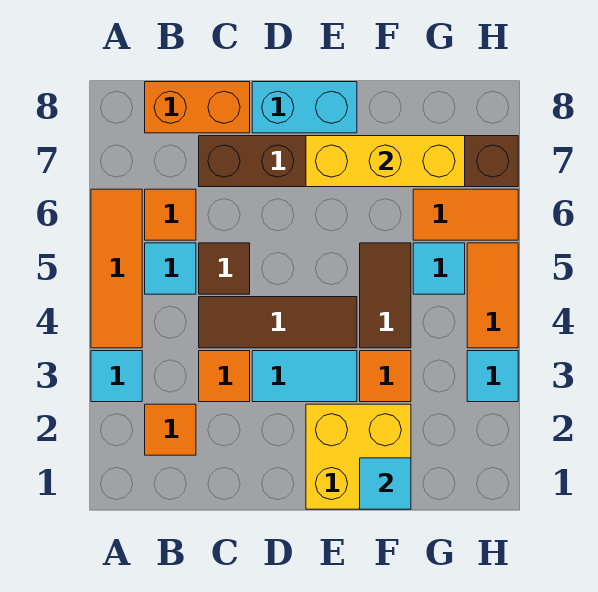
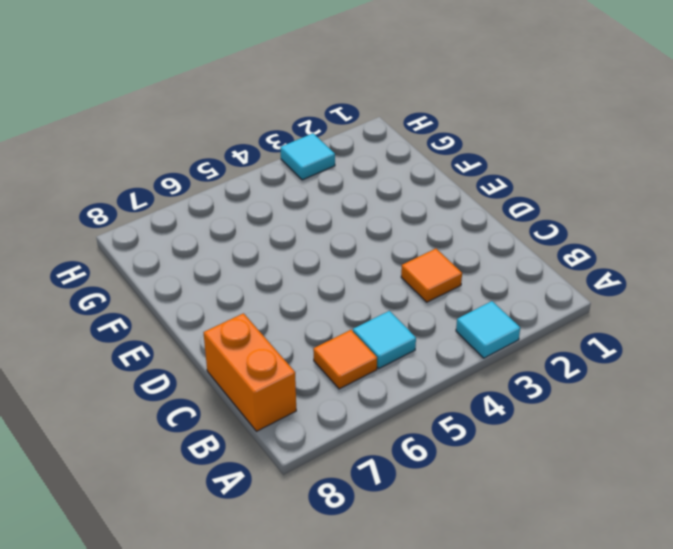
none -> orange tile A4:A6 level 1
none -> orange tile B2 level 1
none -> brown tile C4:E4 level 1

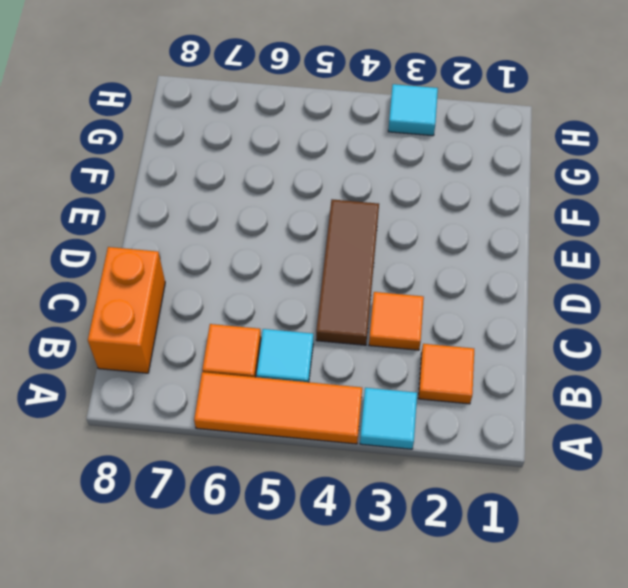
none -> brown tile C5 level 1
none -> brown brick C7:H7 level 1
none -> cyan tile D3:E3 level 1

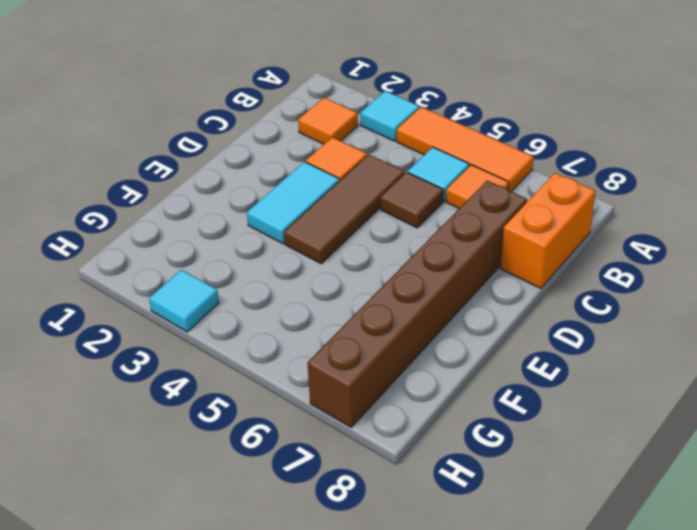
none -> cyan brick D8:E8 level 1
none -> yellow brick E1:F2 level 1
none -> orange tile F3 level 1

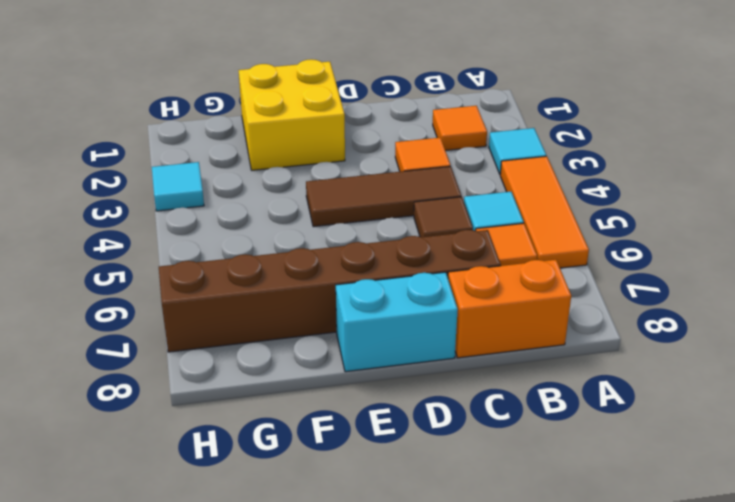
none -> cyan tile D3:E3 level 1
none -> orange tile F3 level 1
none -> brown tile F4:F5 level 1

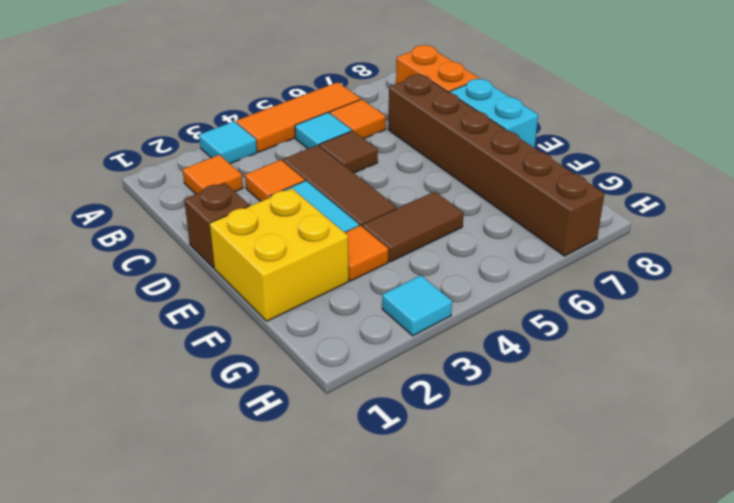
brown brick D1 level 1 -> none
none -> cyan tile G5 level 1
none -> orange tile G6:H6 level 1
none -> orange tile H4:H5 level 1

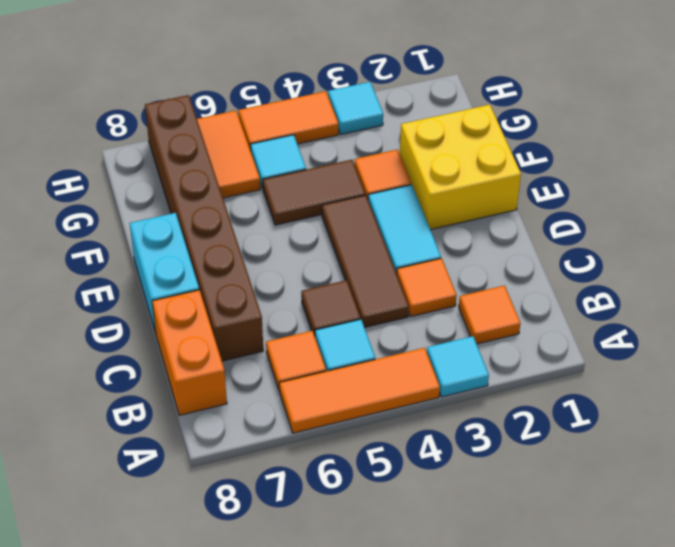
none -> yellow brick E7:G7 level 2
none -> cyan tile F1 level 2

